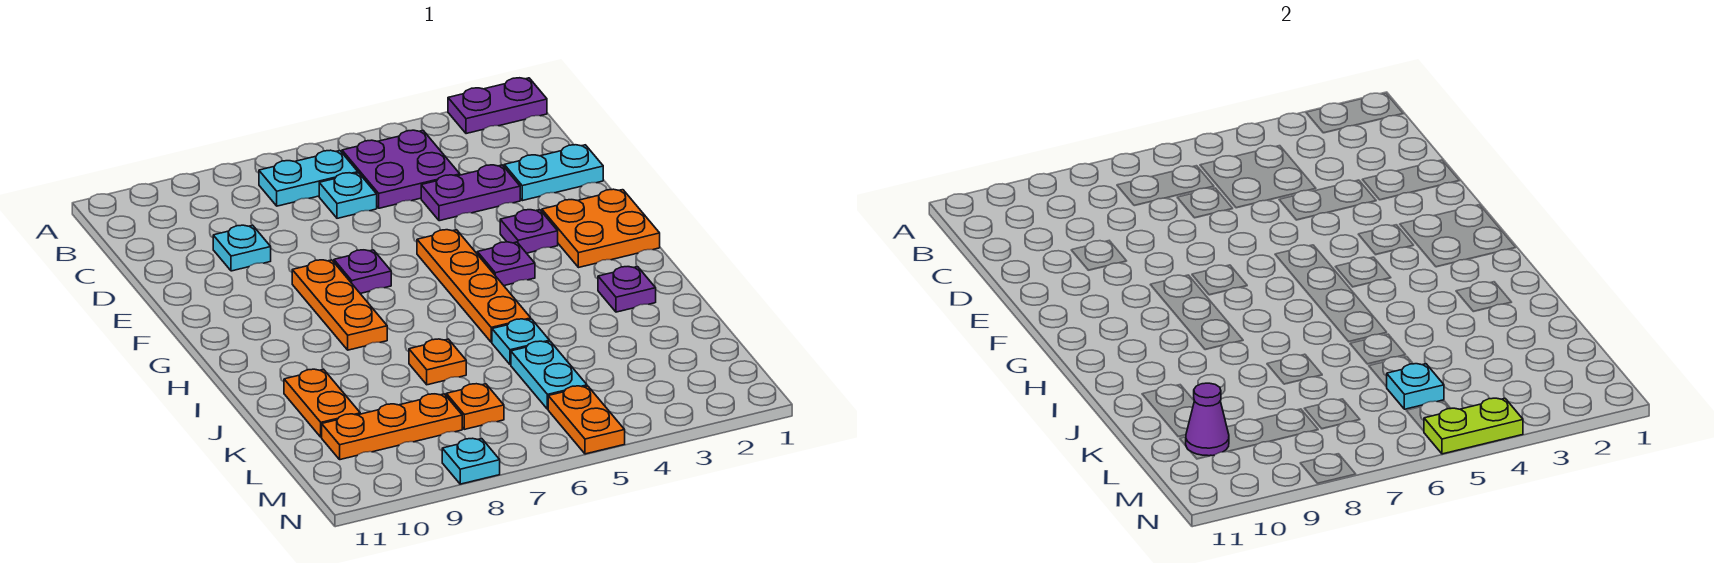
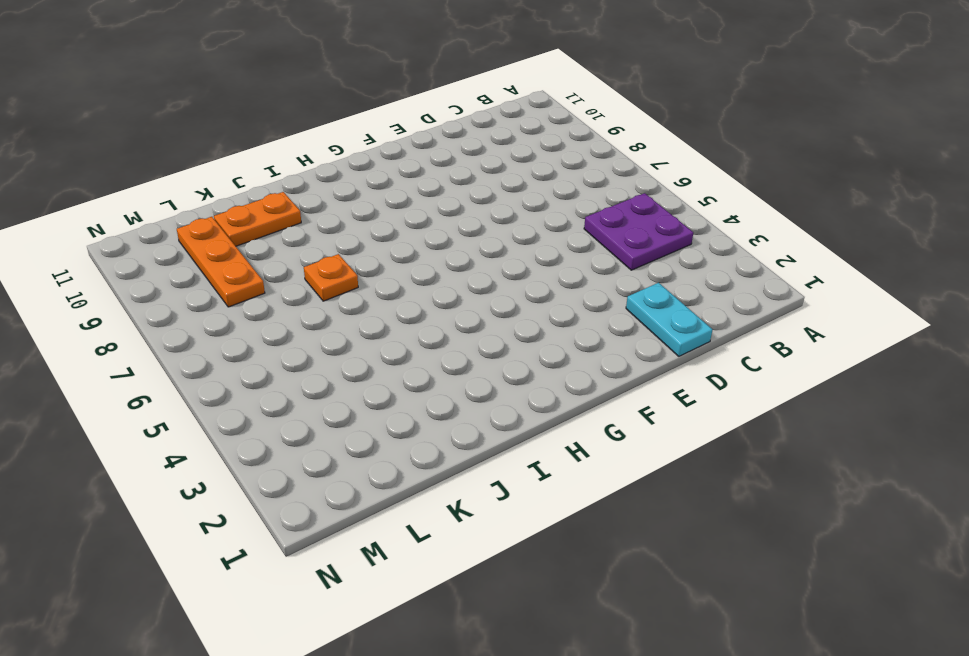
none -> purple plate A1:A2 level 1
none -> cyan plate B6:B7 level 1
none -> cyan plate C6 level 1

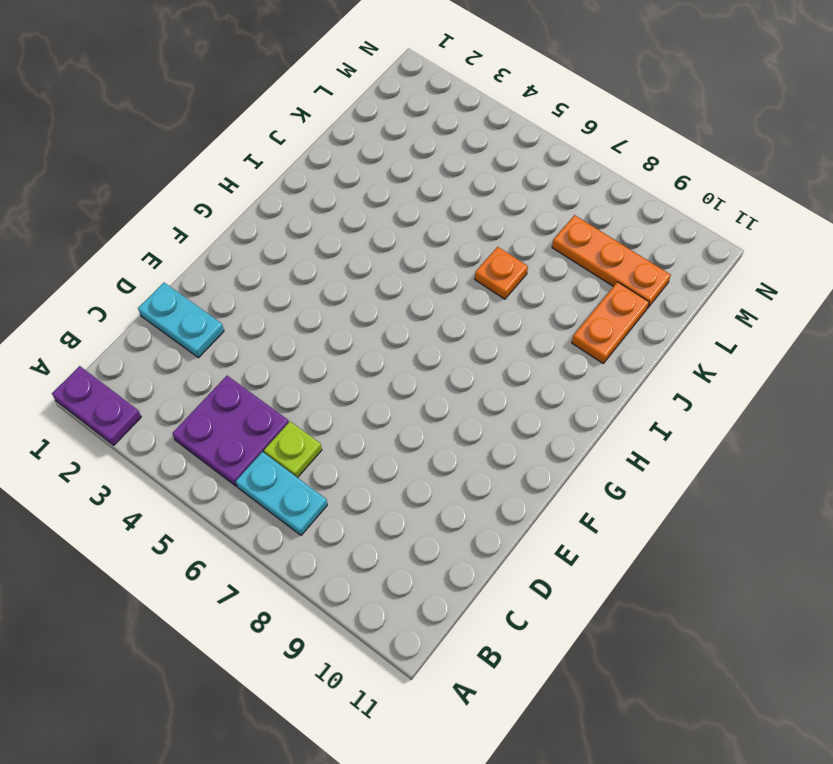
lime plate C6 level 1 -> cyan plate C6 level 1
none -> purple plate D3:D4 level 1
none -> cyan plate D9 level 1
none -> orange plate F1:G2 level 1

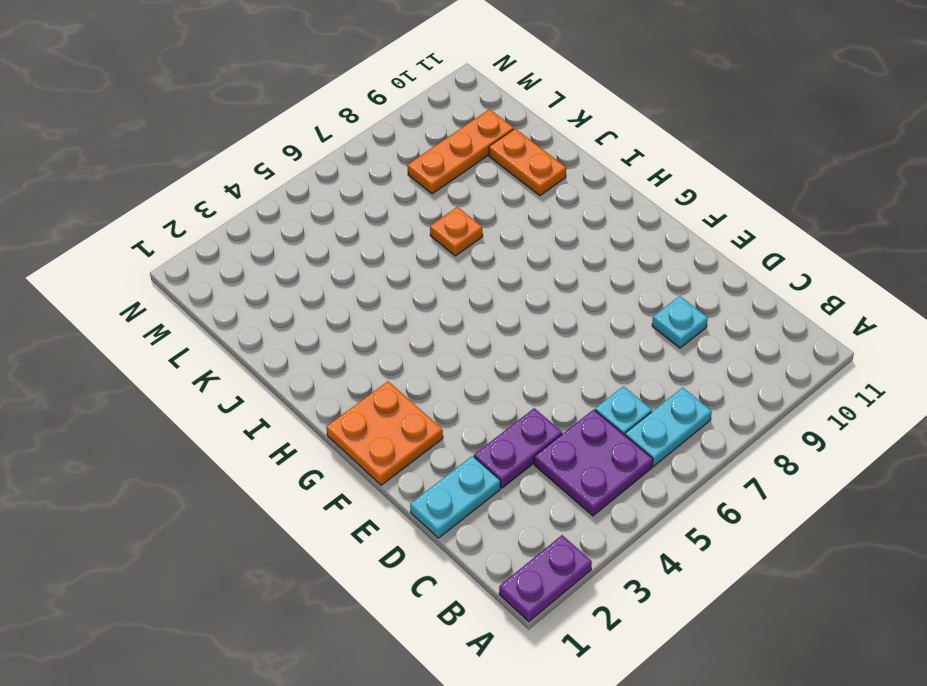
none -> purple plate F3 level 1
none -> orange plate F5:I5 level 1
none -> purple plate F7 level 1

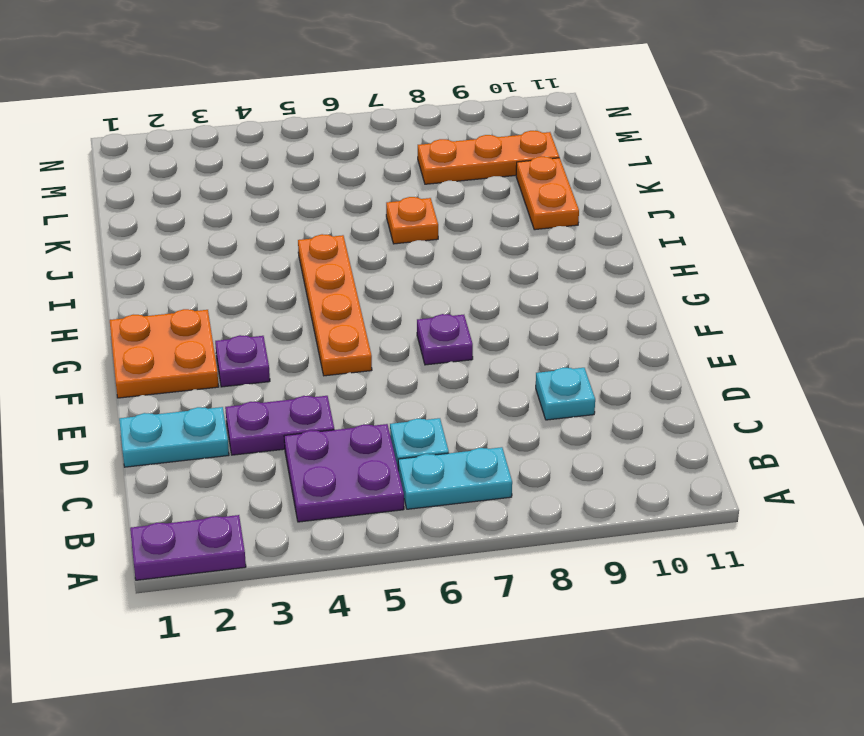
none -> orange plate F8:H8 level 1
none -> purple plate G4 level 1
none -> purple plate I2 level 1

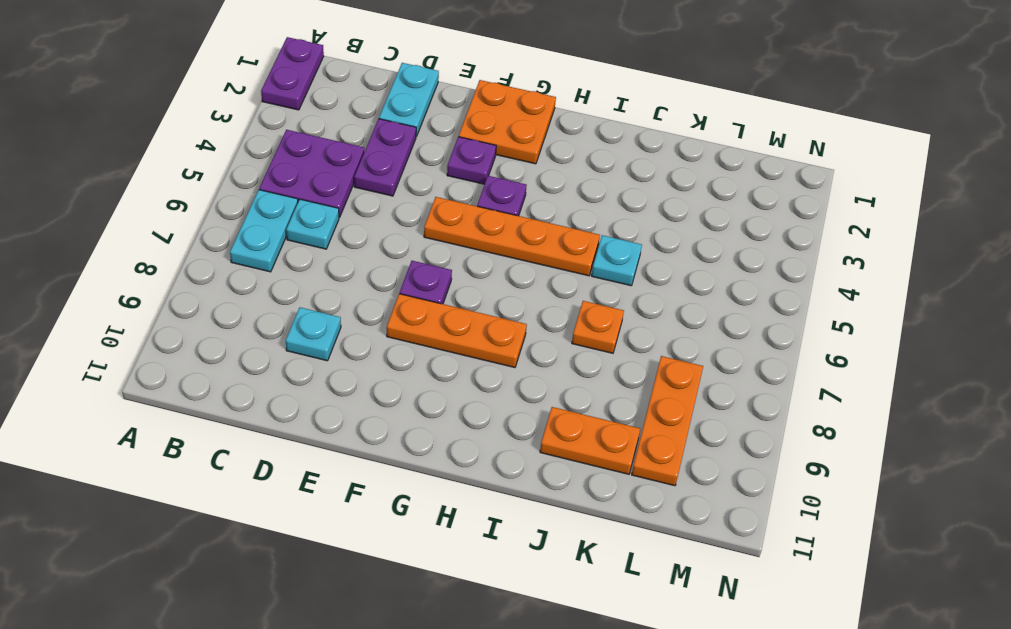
none -> purple plate I2 level 1
none -> cyan plate K5:L5 level 1
none -> orange plate L7 level 1

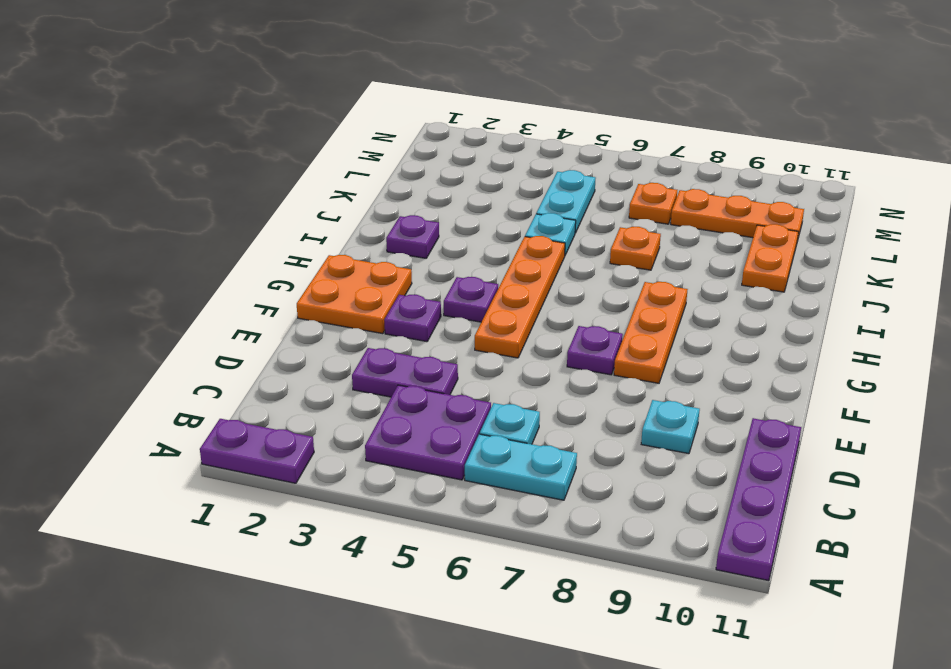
purple plate A11:D11 level 1 -> none
none -> cyan plate D1:D2 level 1
none -> orange plate M5:N5 level 1
none -> cyan plate N8 level 1

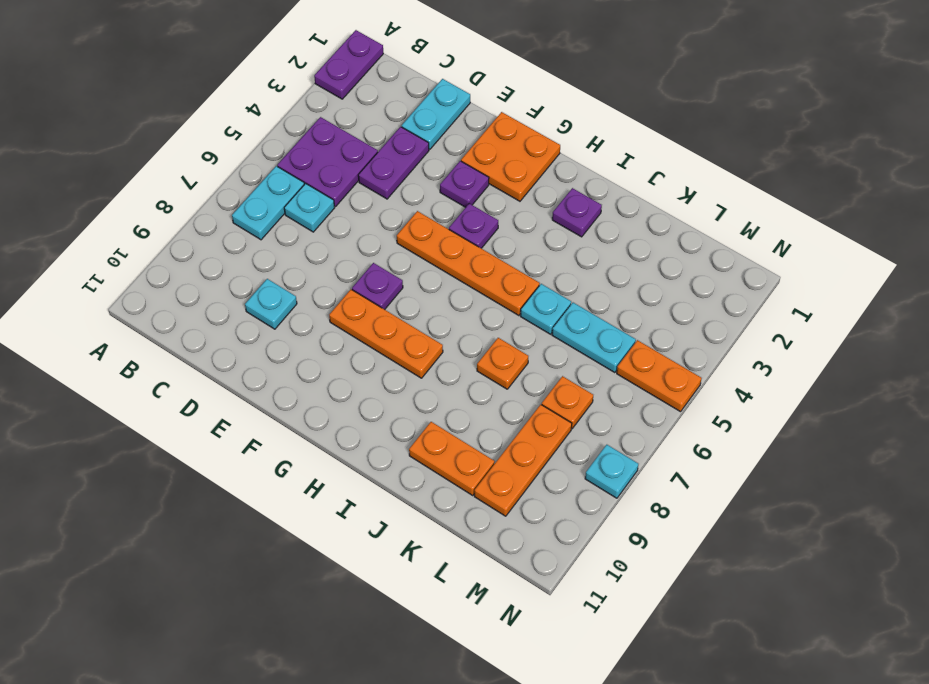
none -> cyan plate L5 level 2
none -> purple cone L10 level 2
none -> lime plate N4:N5 level 2

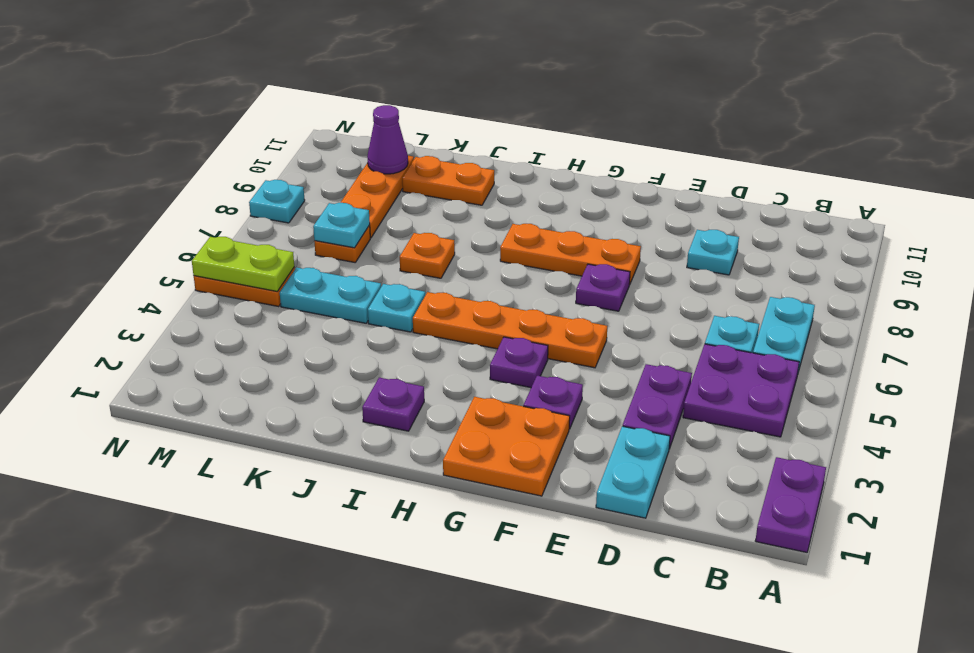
cyan plate L7 level 2 -> cyan plate L5 level 2
lime plate M5:N5 level 2 -> lime plate N4:N5 level 2

